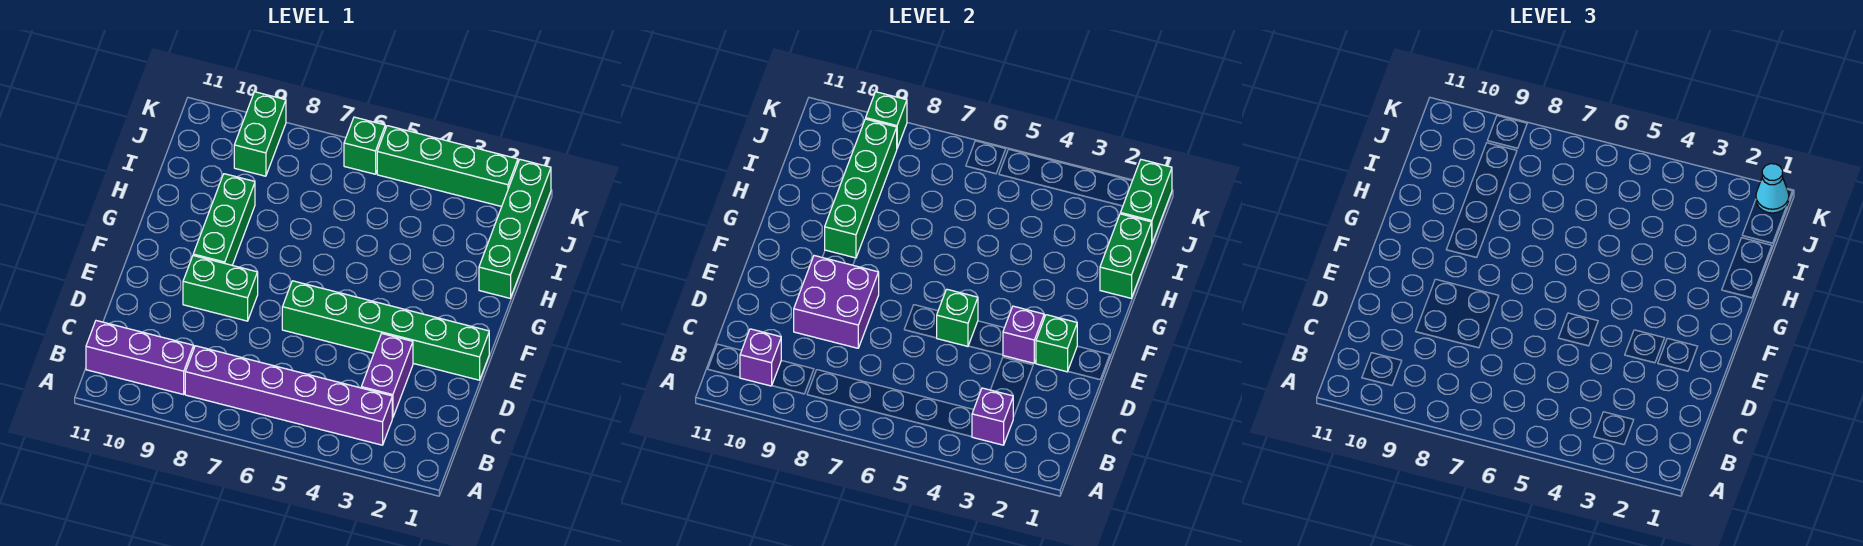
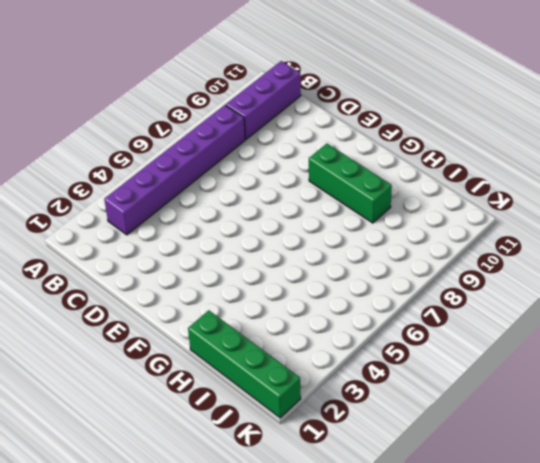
none -> purple brick C3:D3 level 1
none -> green brick E1:E6 level 1
none -> green brick E8:E9 level 1

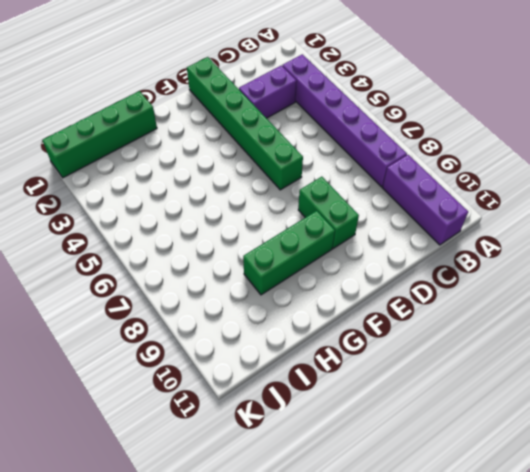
none -> green brick J9:K9 level 1
none -> green brick K2:K5 level 1
none -> green brick K6 level 1

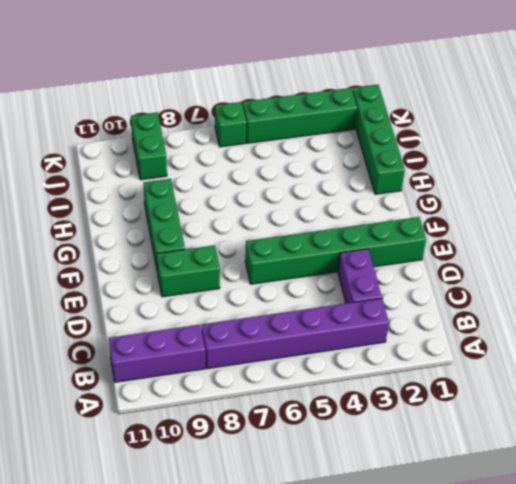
none -> purple brick B3 level 2
none -> purple brick B10 level 2
none -> purple brick D8:E9 level 2

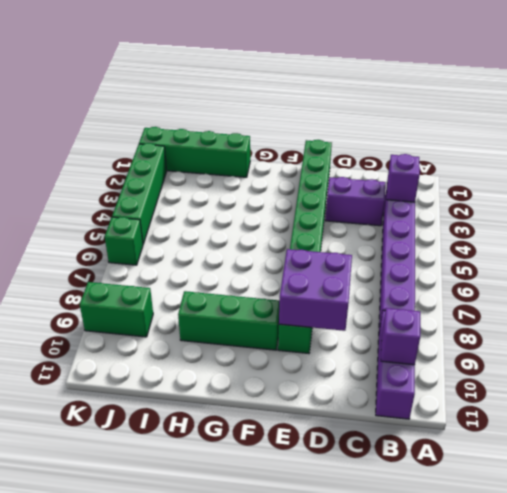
none -> green brick E2 level 2
none -> purple brick E3 level 2
none -> green brick E5 level 2

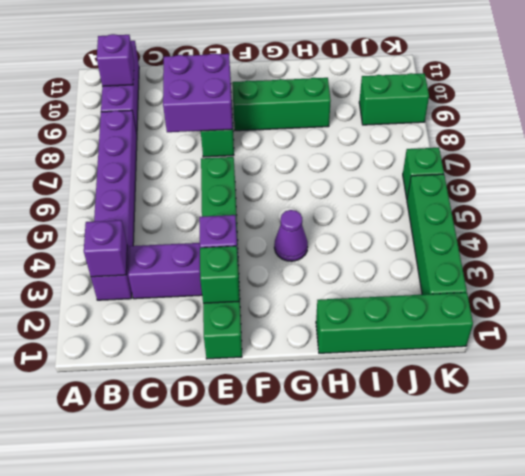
purple cone G4 level 1 -> none
none -> green brick E5 level 2
none -> green brick G9:J9 level 2
none -> green brick H1:I1 level 2

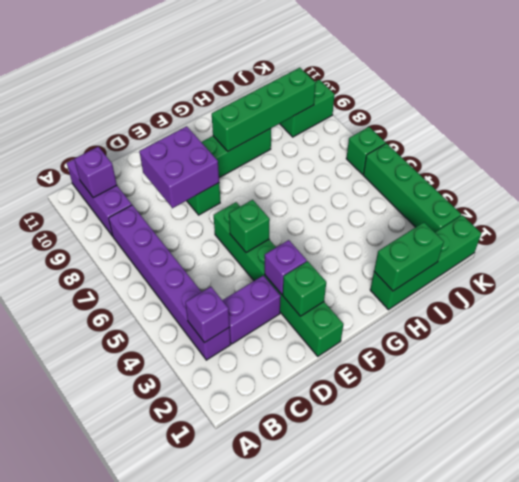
none -> green brick J1:K1 level 2
none -> green brick K9 level 2
none -> cyan cone K1 level 3

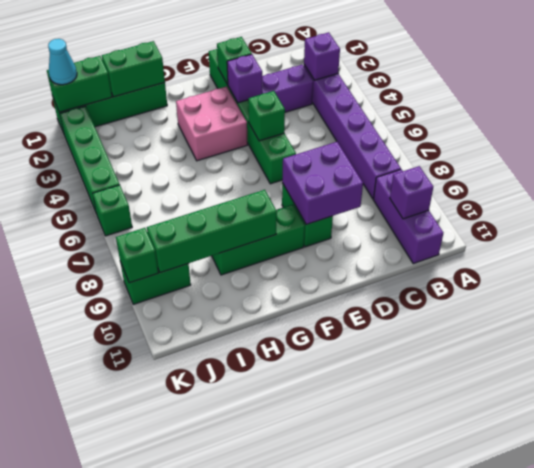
pink brick F3:G4 level 1 -> none

